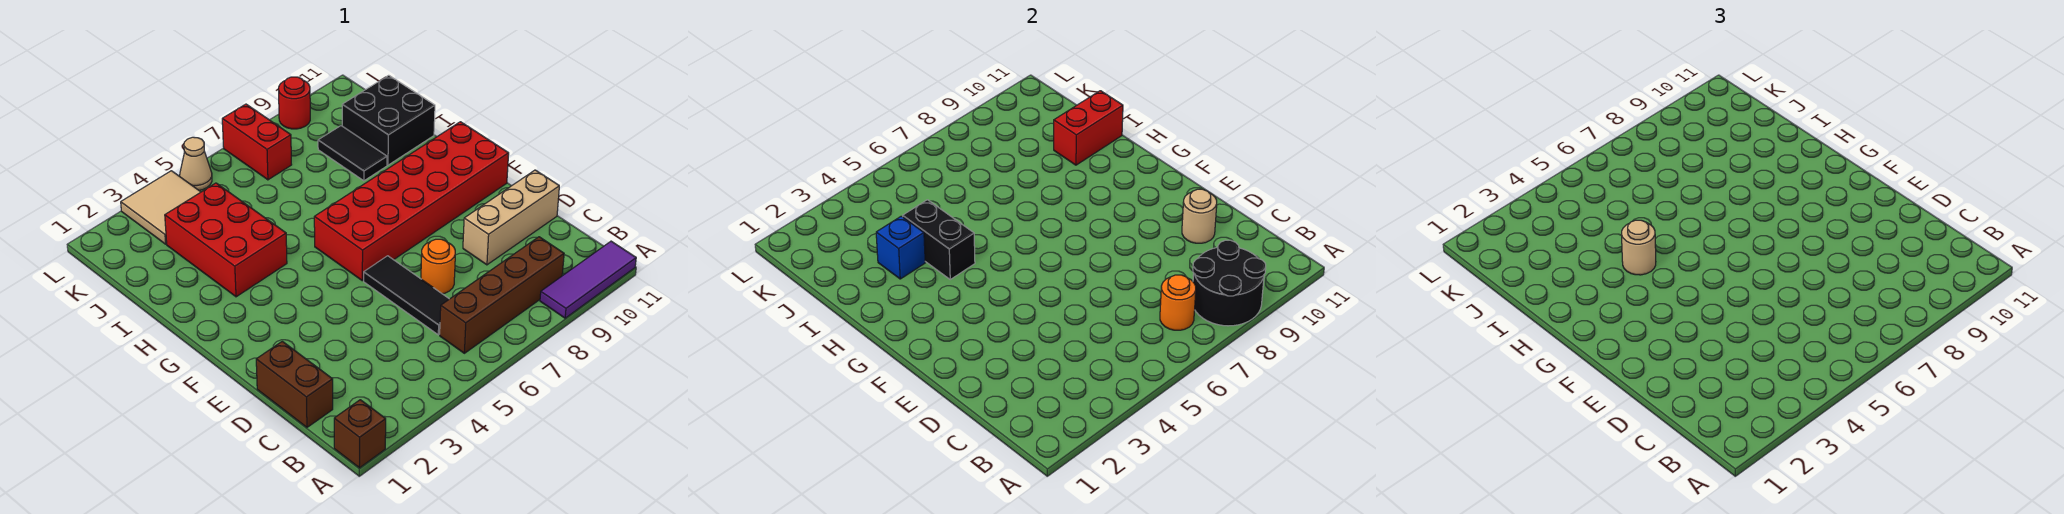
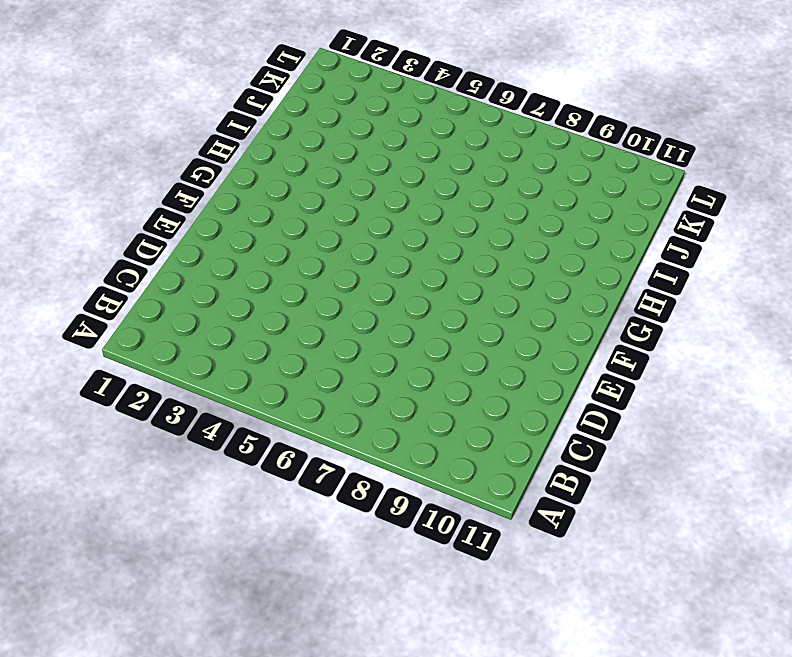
none -> brown brick A1 level 1
none -> purple tile A9:A11 level 1
none -> brown brick B6:B9 level 1

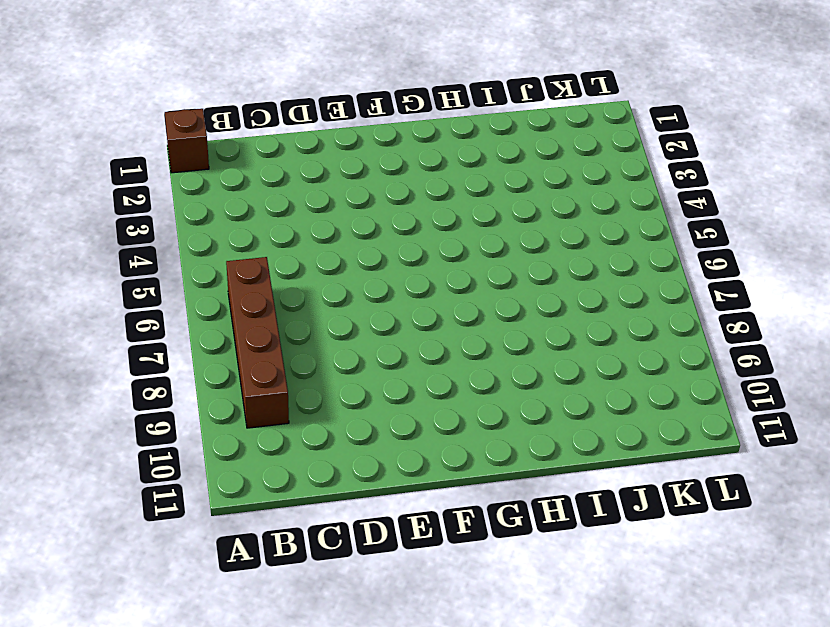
none -> purple tile A9:A11 level 1
none -> brown brick C1:D1 level 1
none -> black tile C6:E6 level 1

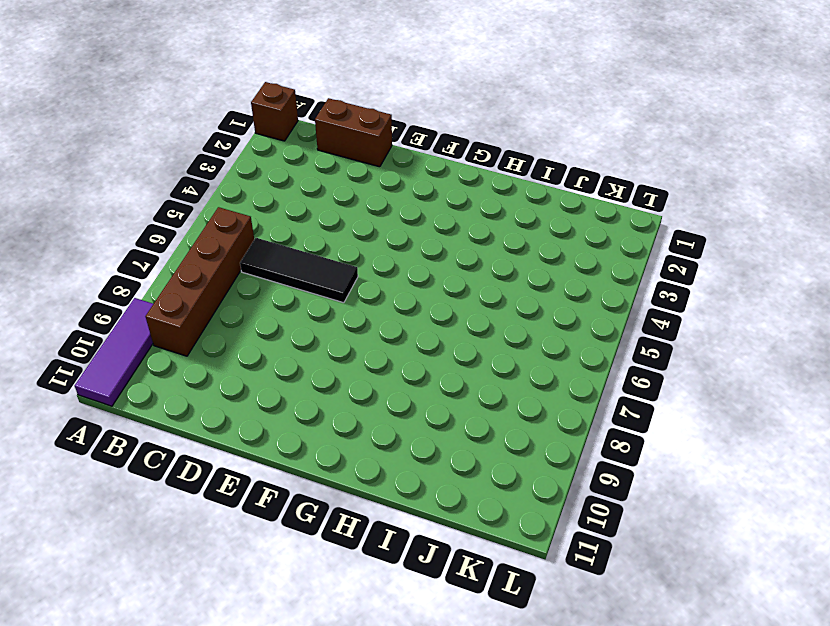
none -> orange round brick D7 level 1
none -> tan brick D9:D11 level 1
none -> red brick F6:G11 level 1

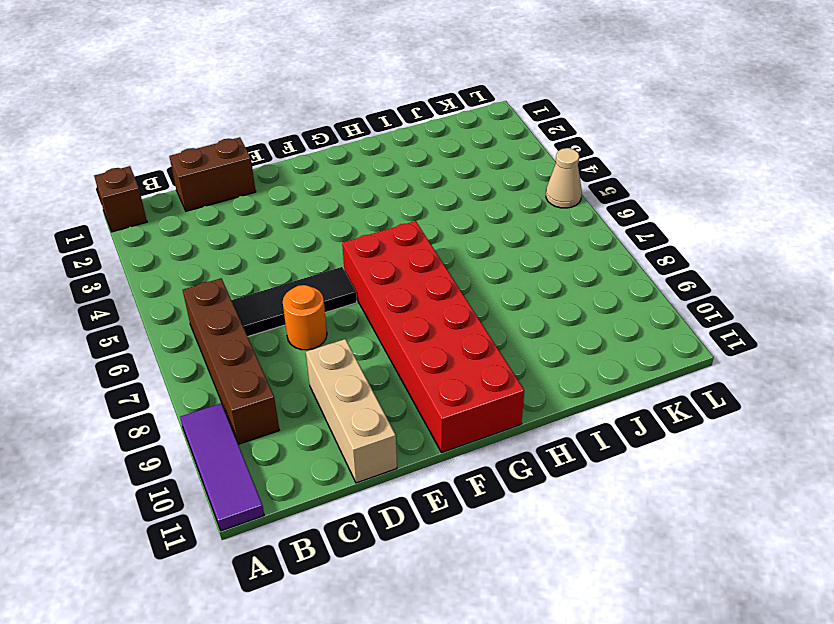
none -> red brick H3:J4 level 1
none -> black tile I9:J9 level 1
none -> black brick I10:J11 level 1

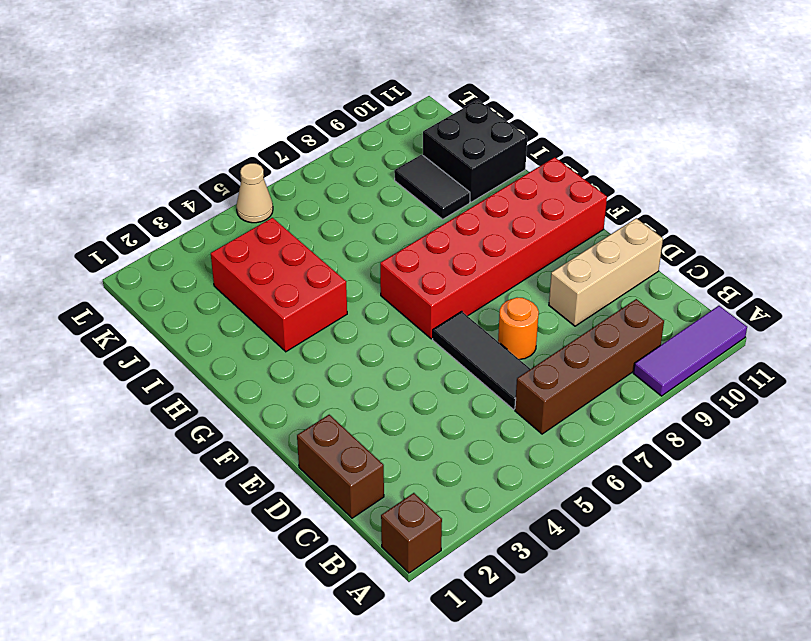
none -> tan tile K3:L4 level 1
none -> red brick K7:L7 level 1
none -> red round brick L9 level 1

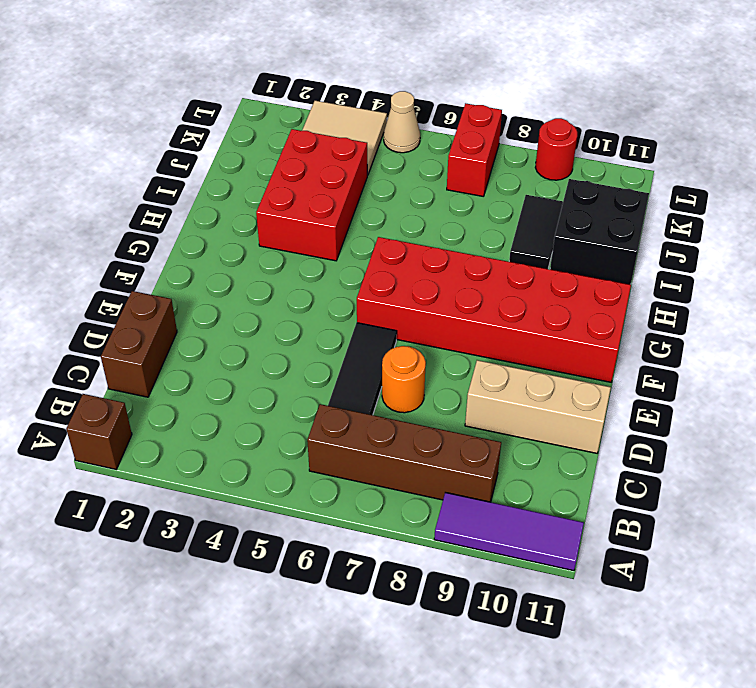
none -> black round brick A8:B9 level 2
none -> orange round brick B7 level 2
none -> tan round brick D10 level 2

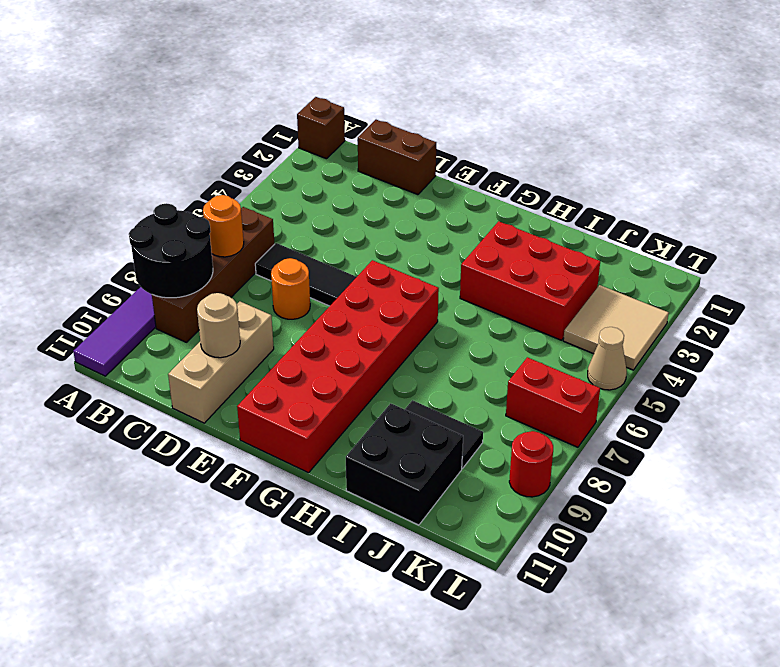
none -> black brick H4:I4 level 2
none -> blue brick I3 level 2
none -> red brick I10:I11 level 2

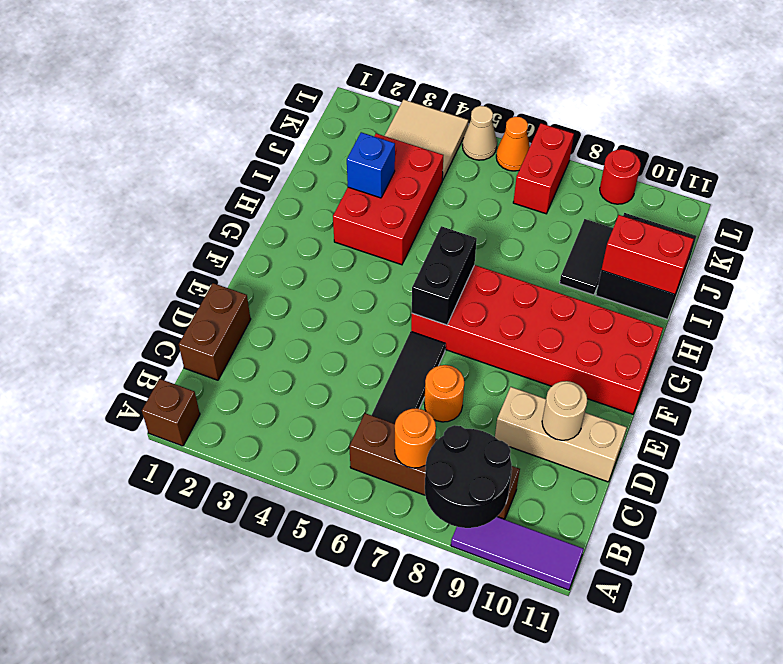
black brick F6:G6 level 2 -> black brick H4:I4 level 2
orange cone L6 level 1 -> none
none -> tan round brick H4 level 3

